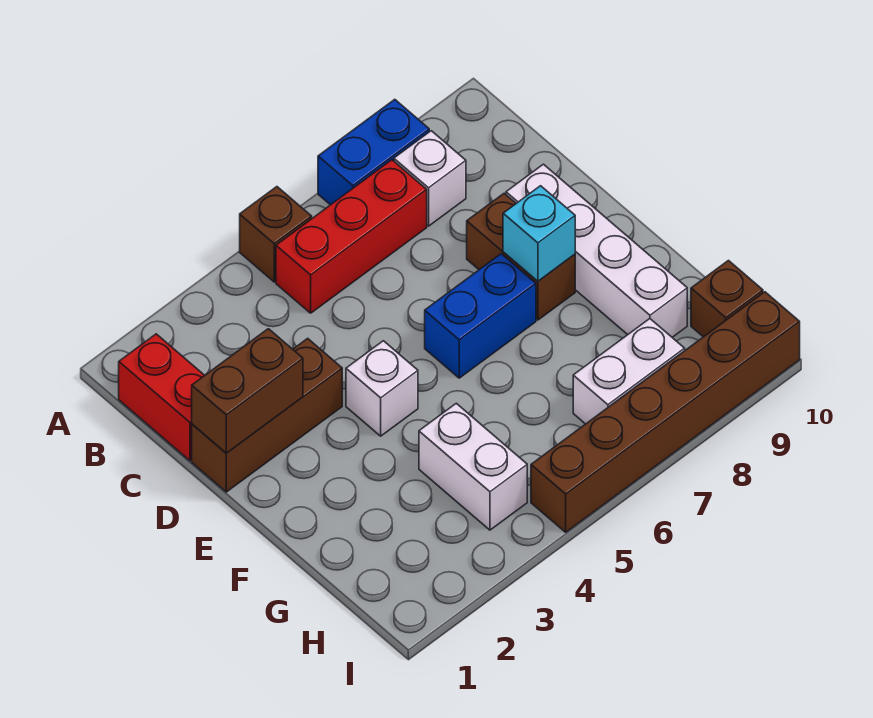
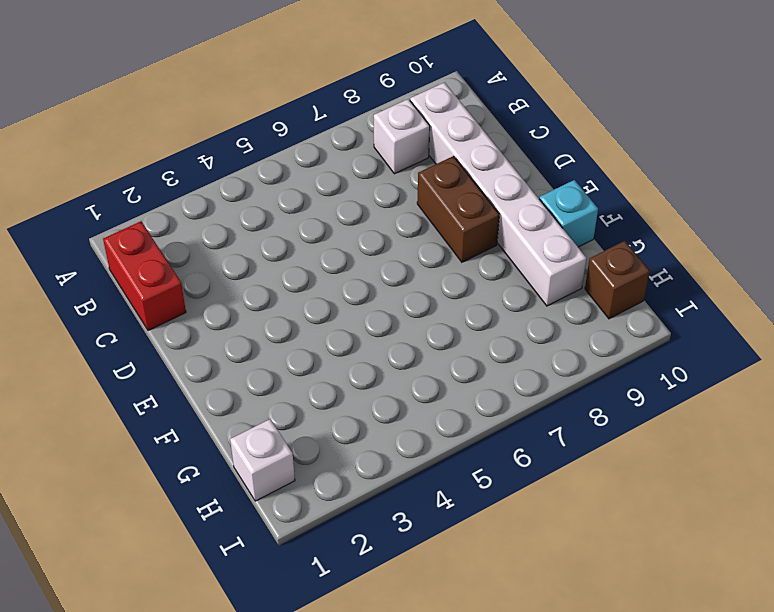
white brick B9:G9 level 1 -> white brick D9:G9 level 1
cyan brick F10 level 1 -> cyan brick E8 level 2
white brick H1 level 1 -> white brick E4 level 1
none -> brown brick A5 level 1
none -> blue brick A7:A8 level 1
none -> red brick B5:B7 level 1

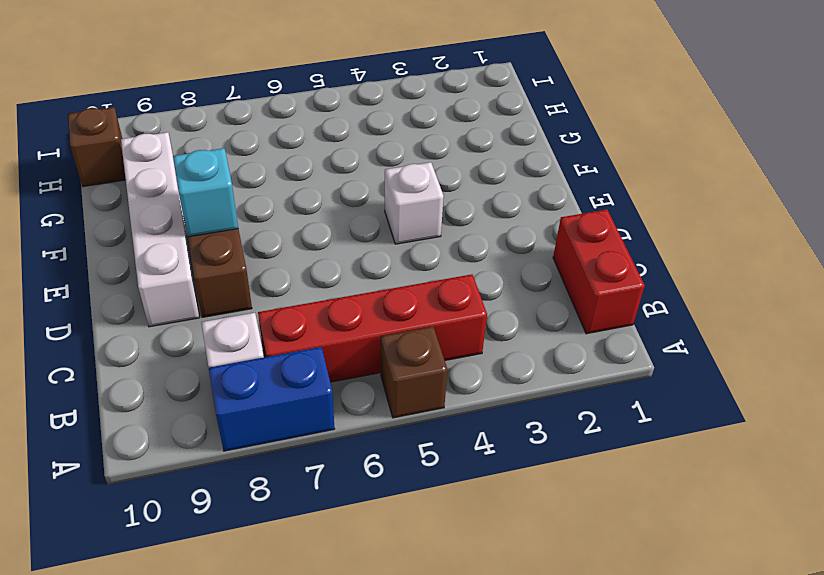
red brick B4:B7 level 1 -> red brick B5:B7 level 1
none -> brown brick D1:D3 level 1
none -> blue brick E6:E7 level 1
none -> white brick G4:H4 level 1

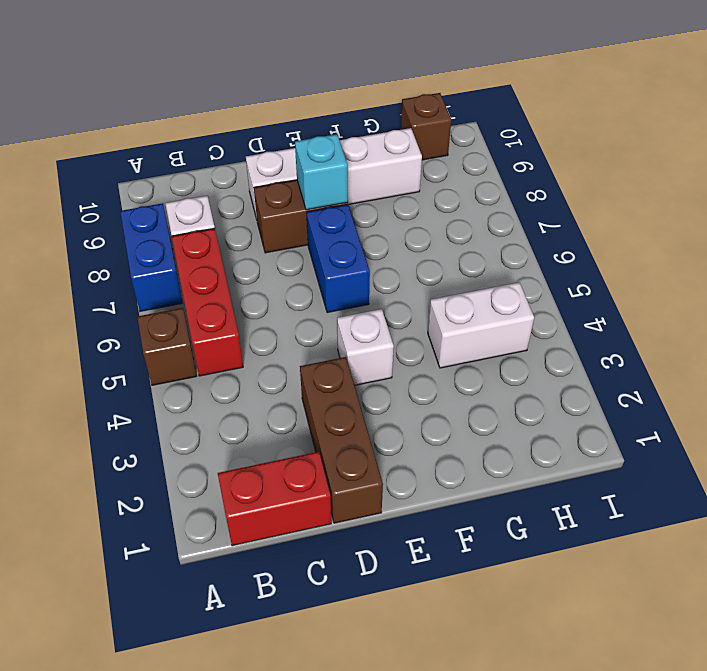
none -> white brick H7:H8 level 1
none -> brown brick I5:I10 level 1
none -> brown brick D1:D2 level 2

